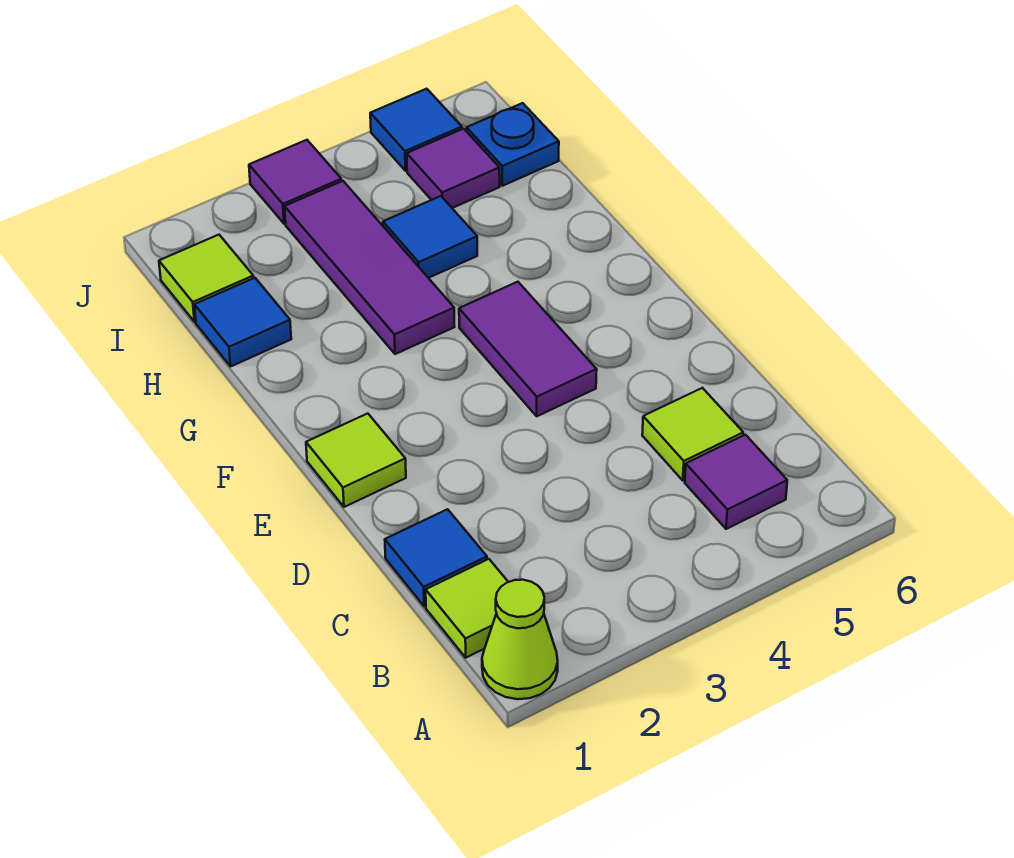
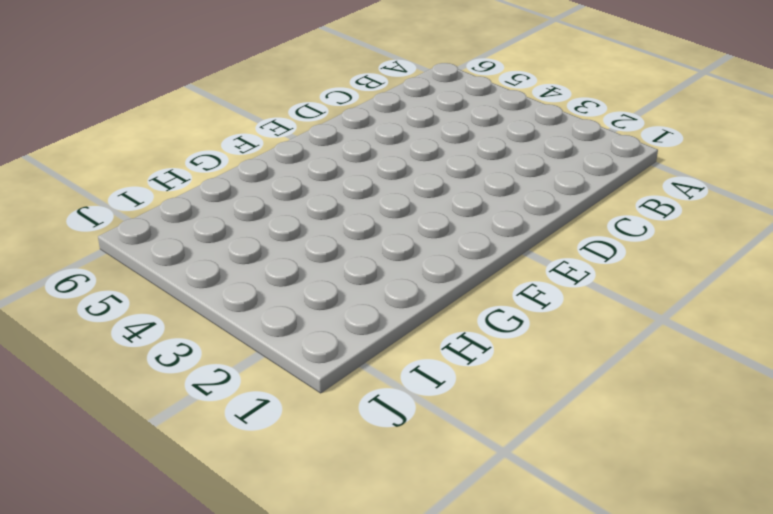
none -> lime cone A1 level 1
none -> lime tile B1 level 1
none -> purple tile B5 level 1

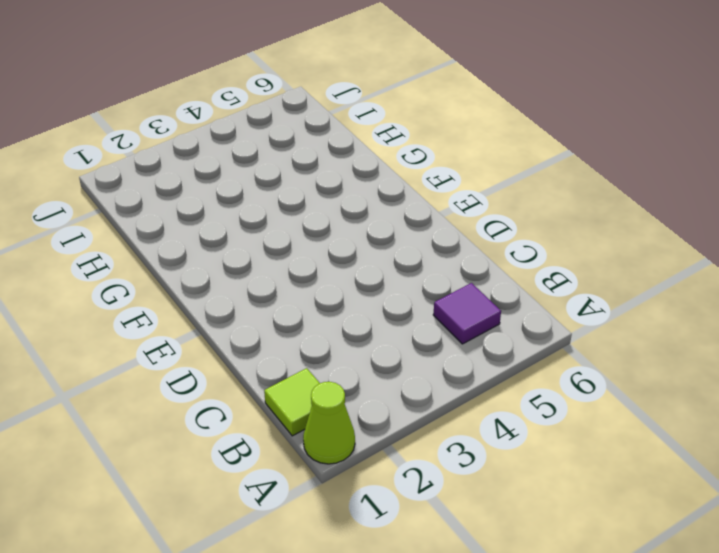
none -> blue tile C1 level 1
none -> lime tile C5 level 1
none -> lime tile E1 level 1

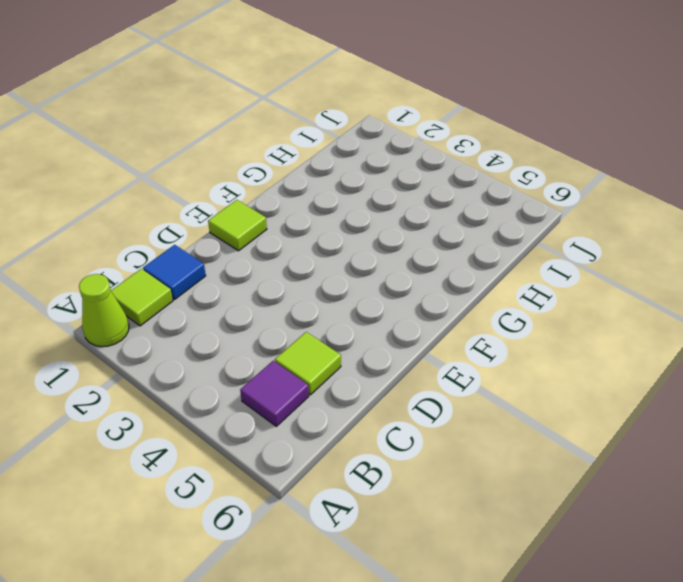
none -> purple tile E4:F4 level 1
none -> purple tile G3:I3 level 1
none -> blue tile H1 level 1

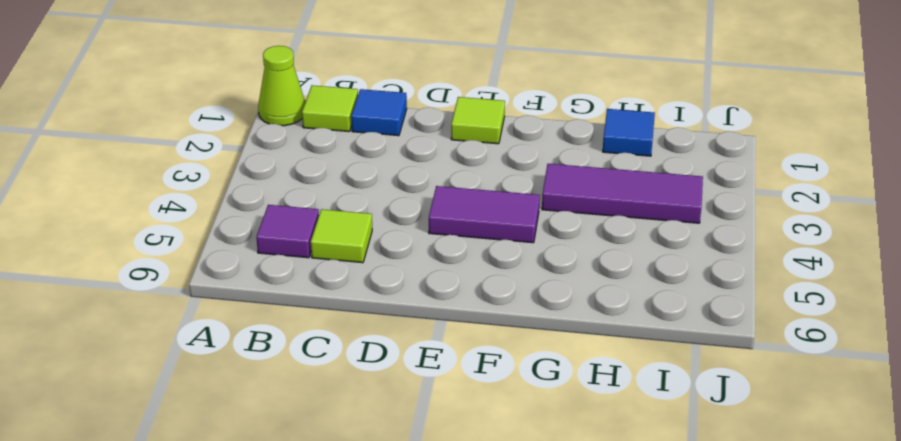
none -> blue tile H4 level 1
none -> lime tile I1 level 1
none -> purple tile I5 level 1

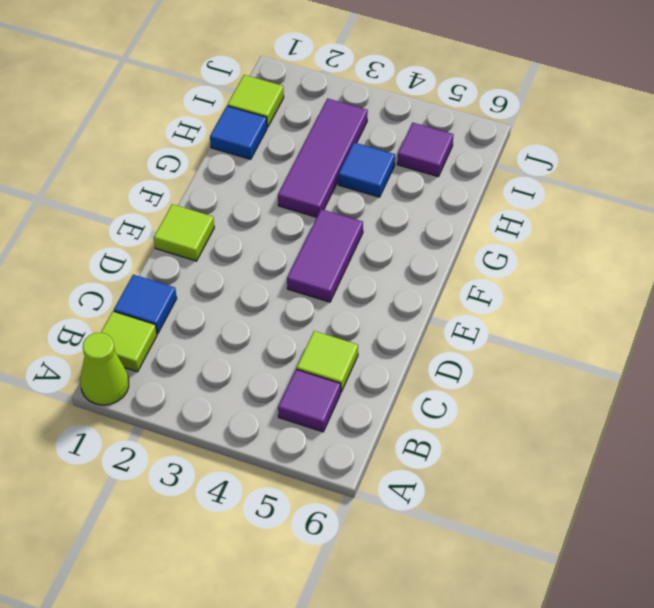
none -> blue plate I6 level 1
none -> purple tile J3 level 1
none -> blue tile J5 level 1

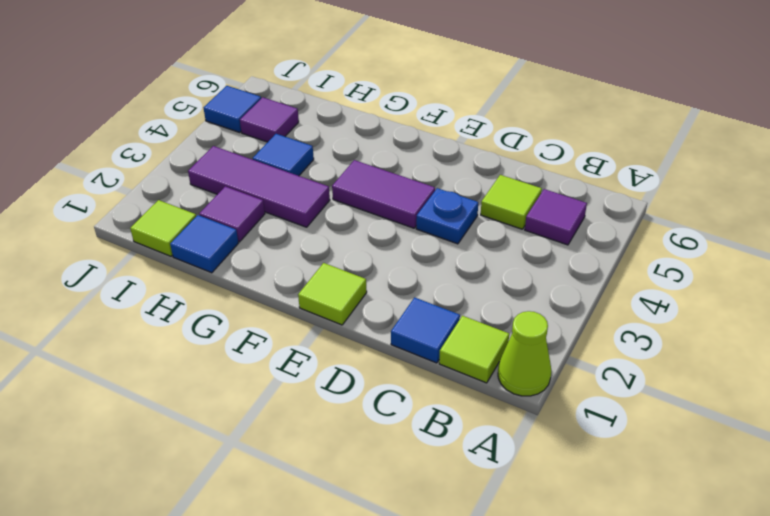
blue plate D4 level 1 -> blue plate I6 level 1
purple tile H2 level 1 -> purple tile J3 level 1

